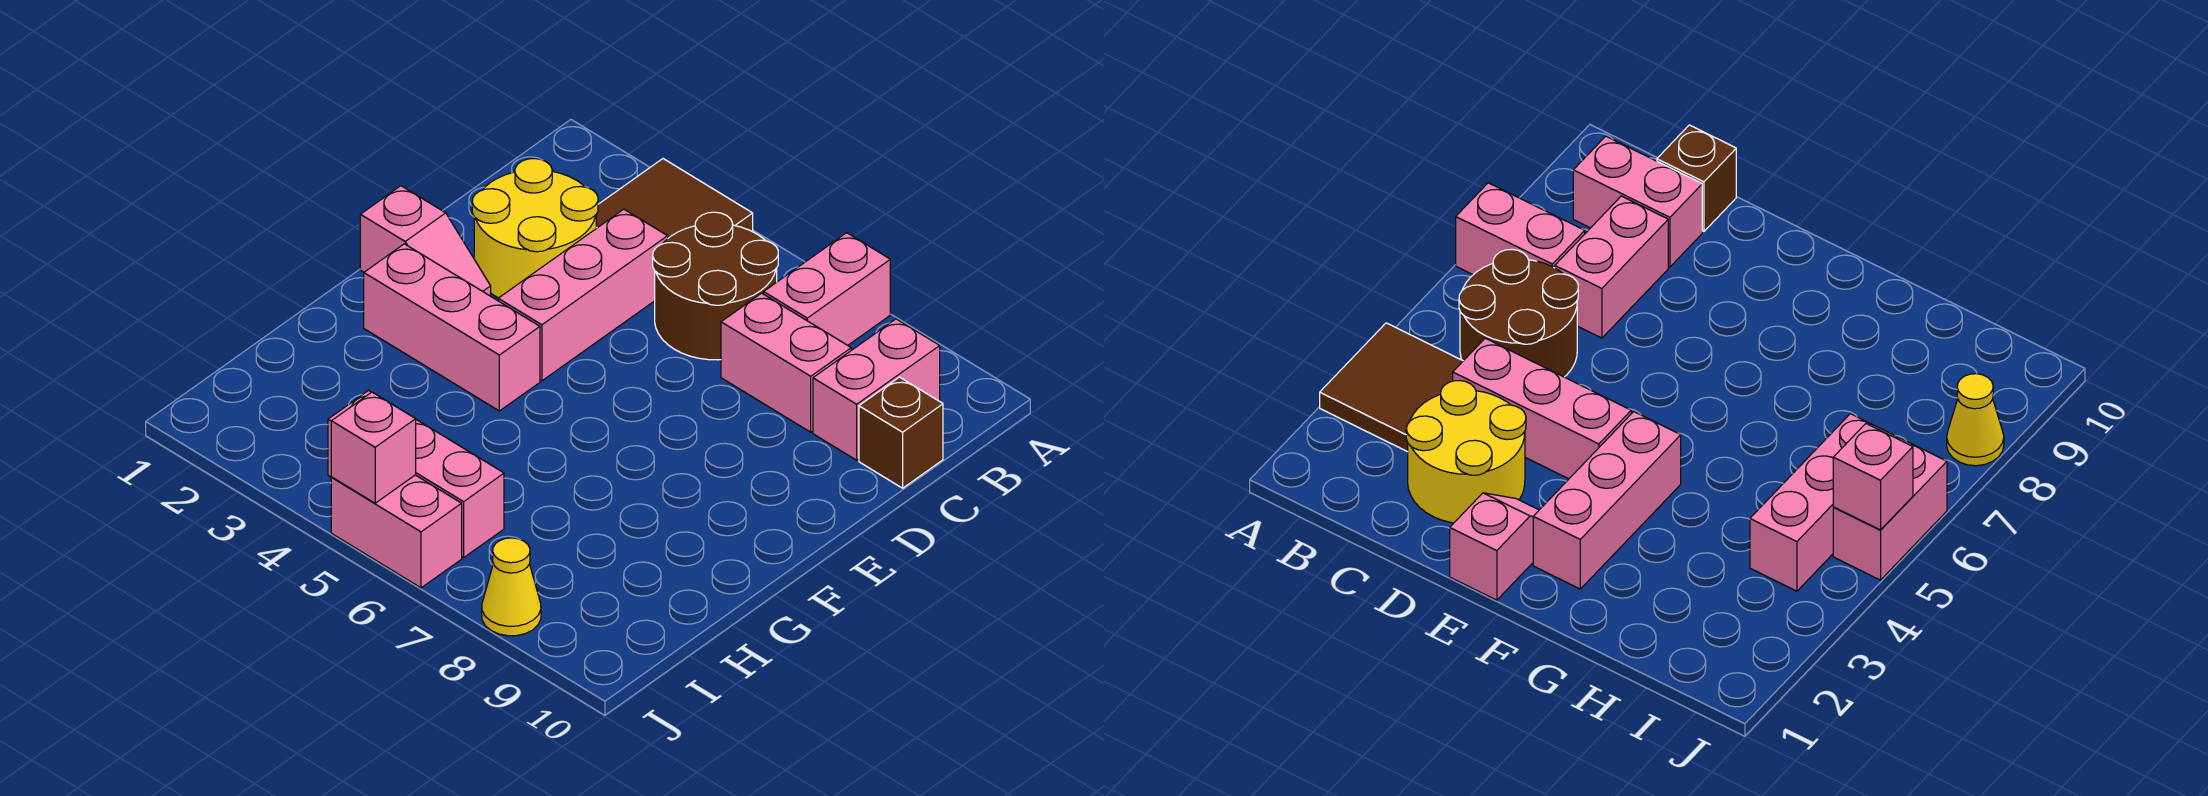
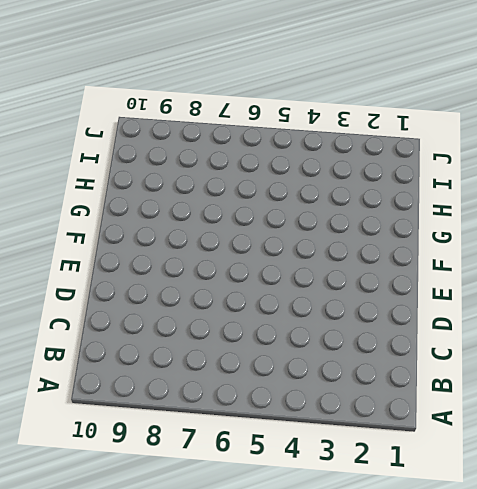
none -> brown tile A3:B4 level 1
none -> pink brick A7:B7 level 1
none -> brown round brick B5:C6 level 1

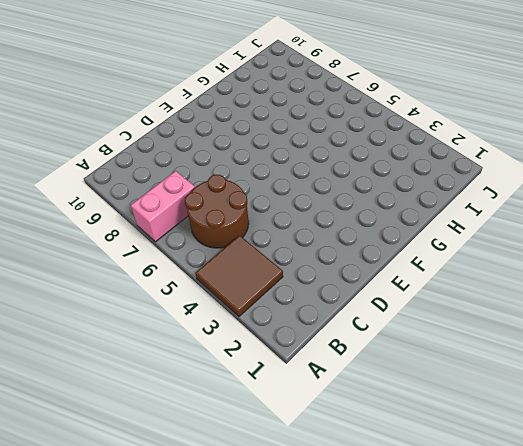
none -> pink brick B9:C9 level 1
none -> yellow round brick C2:D3 level 1
none -> pink brick C4:E4 level 1

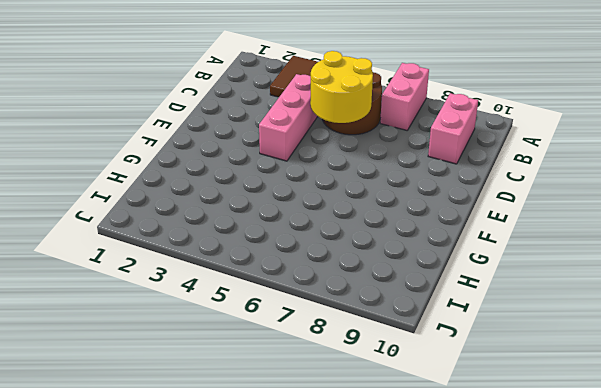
yellow round brick C5:D6 level 2 -> yellow round brick C2:D3 level 1
none -> pink brick C7:C8 level 1
none -> brown brick C10 level 1
none -> pink slope E1:E2 level 1 top 1

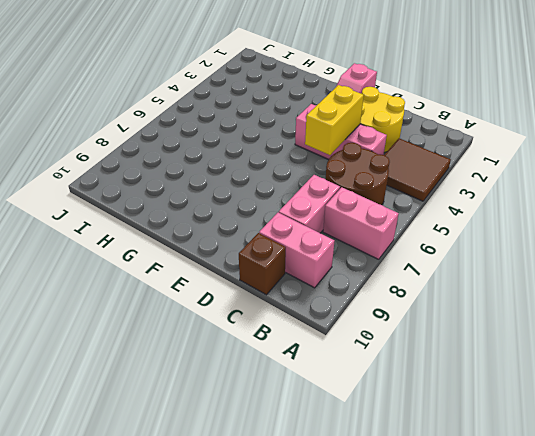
yellow brick D4:D5 level 2 -> none
none -> pink brick F2:F4 level 1
none -> pink brick I4:I6 level 1
none -> pink brick J5:J6 level 1

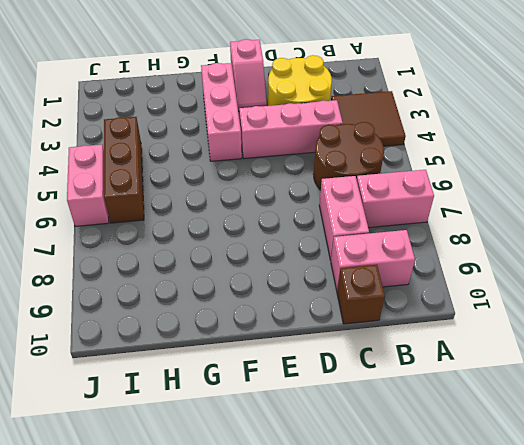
brown brick I4:I6 level 1 -> pink brick I4:I6 level 1
none -> yellow cone J8 level 1
none -> pink brick J5 level 2

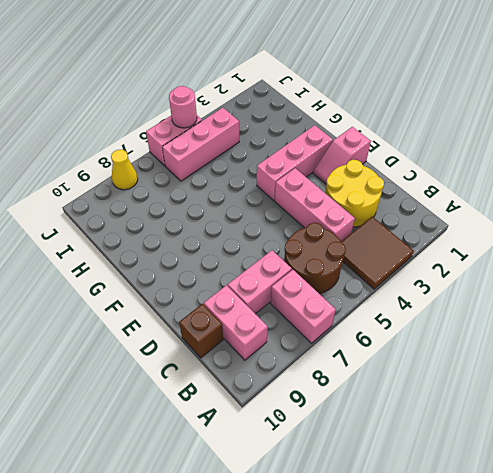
pink round brick J5 level 2 -> pink brick J5 level 2

